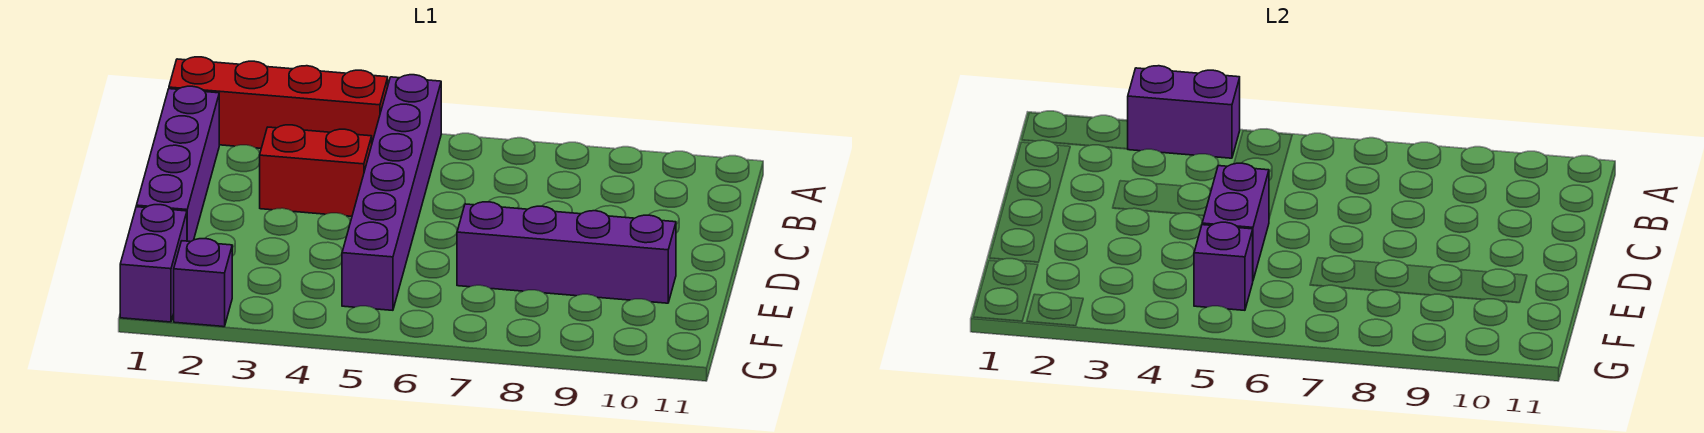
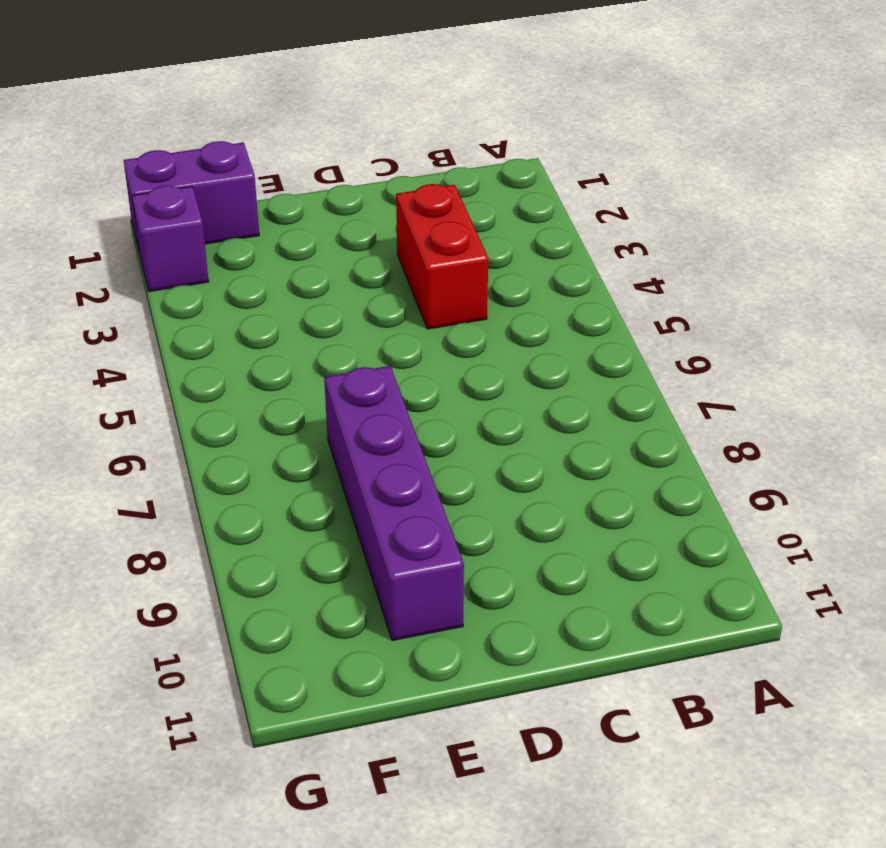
none -> red brick A1:A4 level 1
none -> purple brick A5:F5 level 1

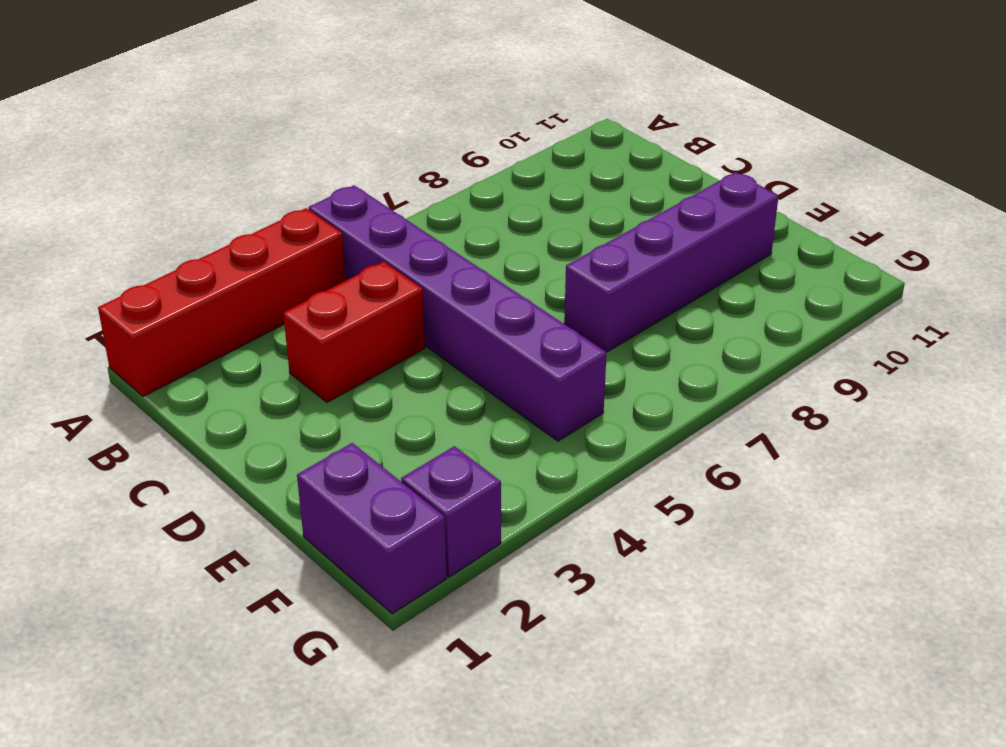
none -> purple brick B1:E1 level 1
none -> purple brick A3:A4 level 2

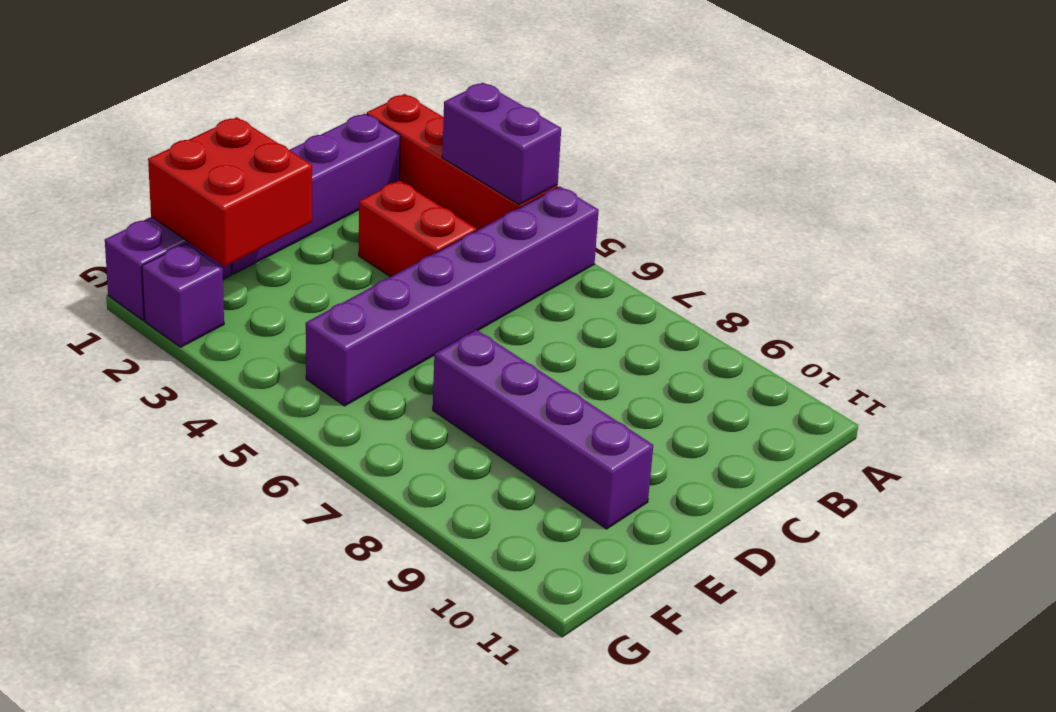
red brick E1:F2 level 2 -> none
none -> purple brick D5:E5 level 2
none -> purple brick F5 level 2

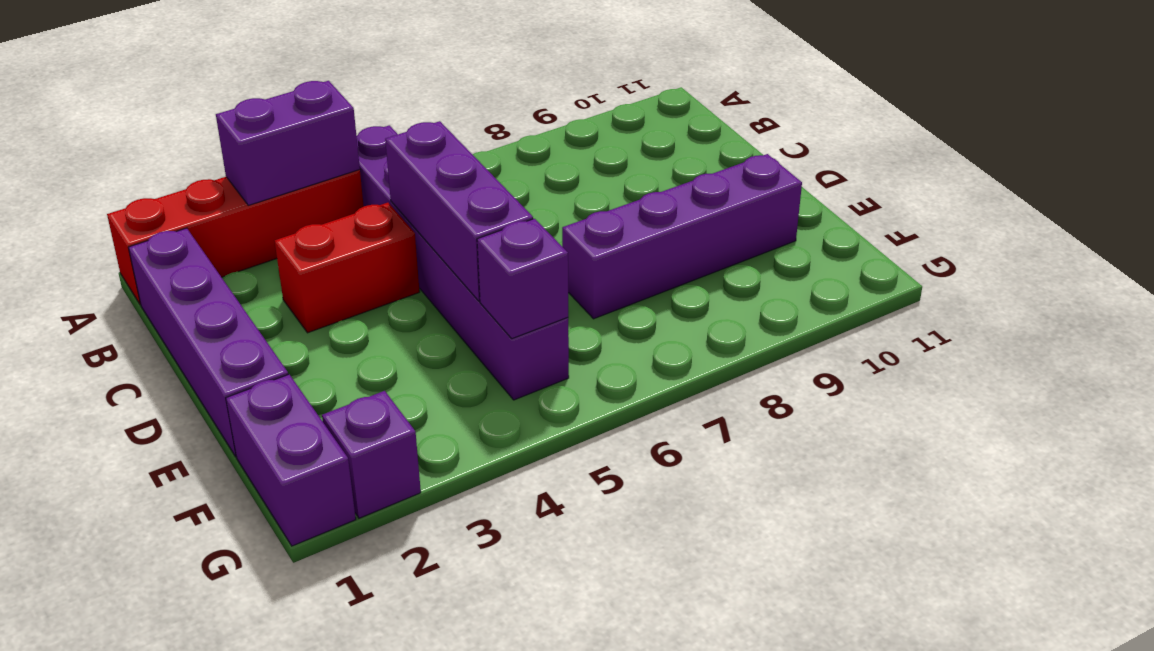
purple brick C5:E5 level 2 -> purple brick D5:E5 level 2

